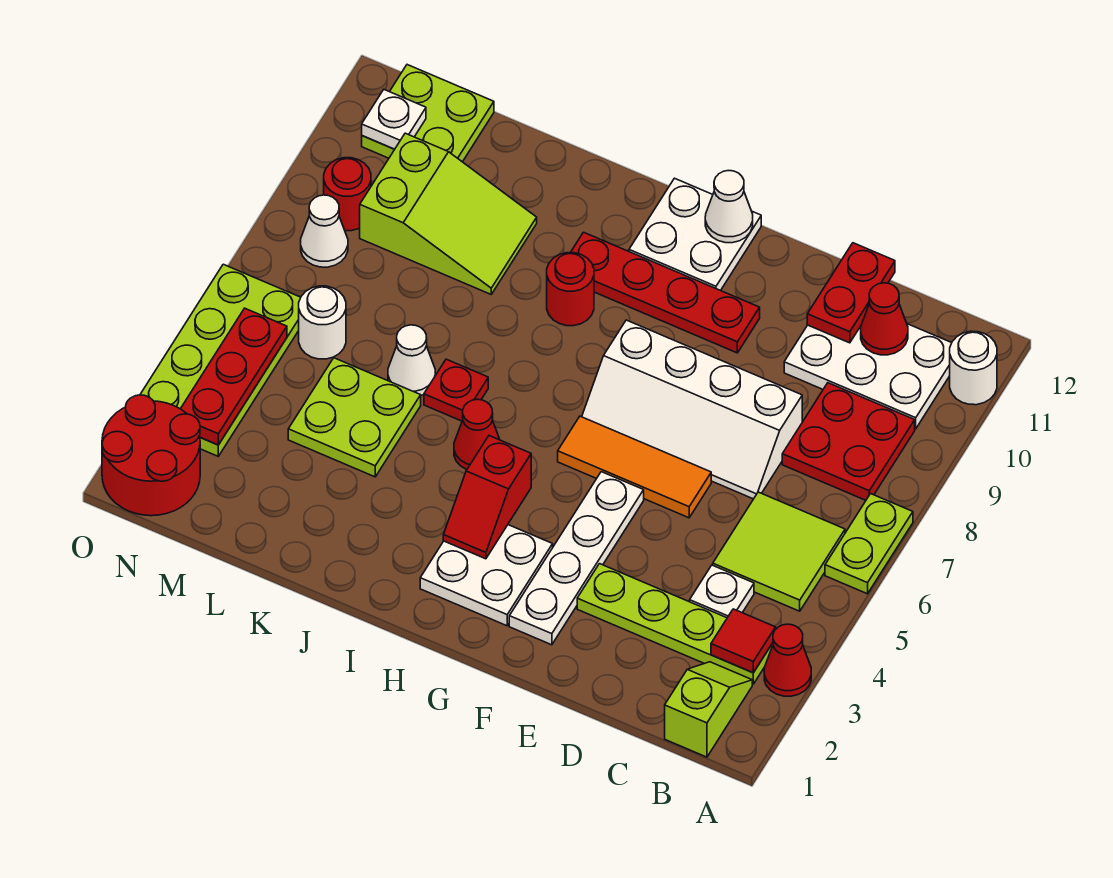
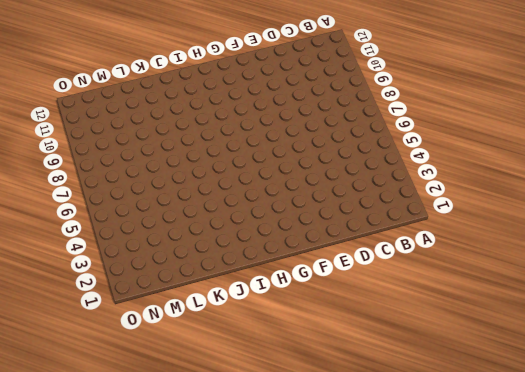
none -> red cone A3 level 1
none -> lime plate A6:A7 level 1
none -> white round brick A11 level 1
none -> lime slope B1:B2 level 1 top 1

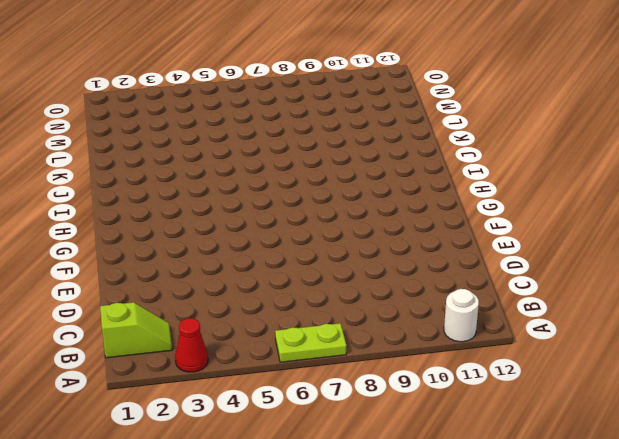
none -> lime plate B3:E3 level 1
none -> lime tile B5:C6 level 1
none -> red plate B8:C9 level 1
none -> white plate B10:D11 level 1

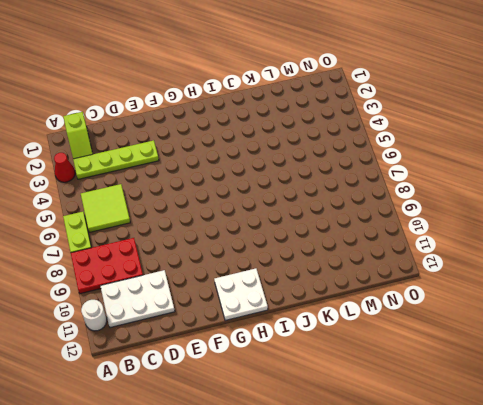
red plate A8:C9 level 1 -> red plate B8:C9 level 1
none -> white plate C4 level 1
none -> white slope D7:G8 level 1 top 8
none -> orange tile E6:G6 level 1
none -> white plate F2:F5 level 1

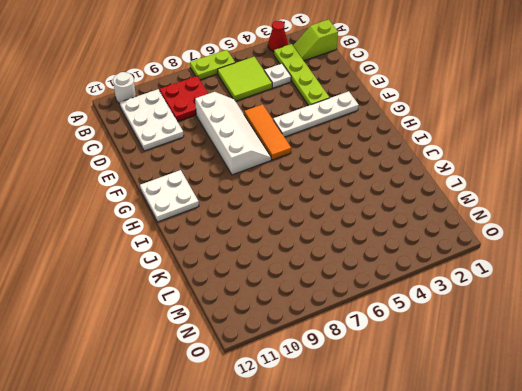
none -> red plate F10:I10 level 1
none -> white plate G2:H3 level 1
none -> red cone I5 level 1
none -> red round brick I9 level 1

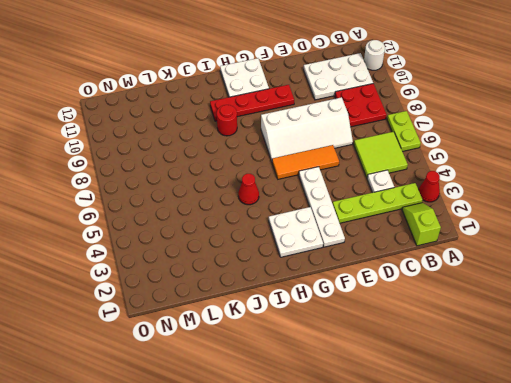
none -> red plate J6 level 1
none -> lime plate K4:L5 level 1
none -> white cone K6 level 1
none -> lime slope K9:M10 level 1 top M

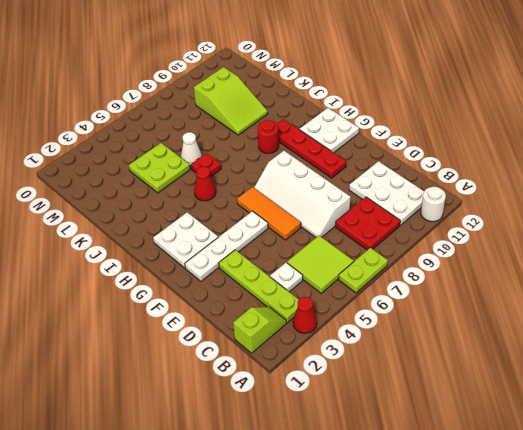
none -> white round brick M6 level 1
none -> lime plate M11:N12 level 1
none -> red round brick N1:O2 level 1
none -> lime plate N3:O6 level 1

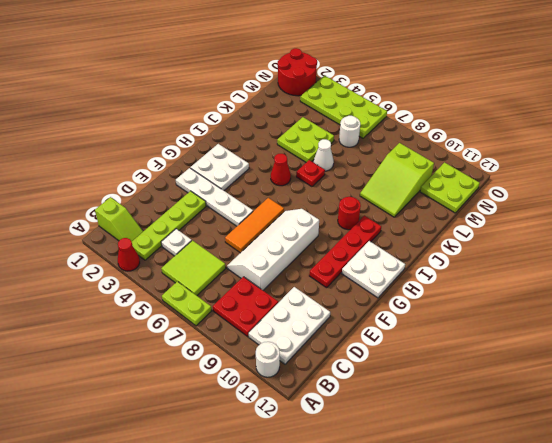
none -> white cone N8 level 1
none -> red round brick N9 level 1
none -> red tile B3 level 2
none -> red cone C11 level 2

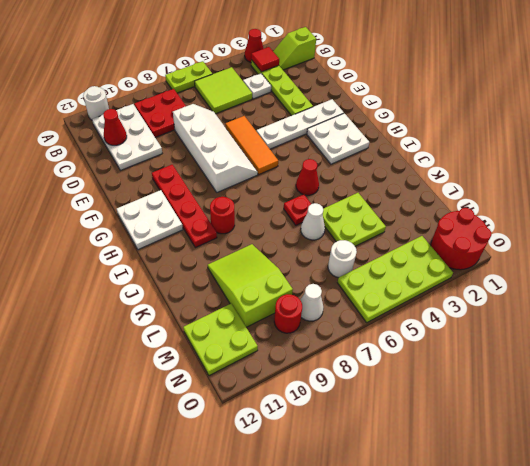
none -> red plate D11:D12 level 2
none -> white cone G12 level 2
none -> red slope H3:H4 level 2 top 4
none -> red plate N3:N5 level 2

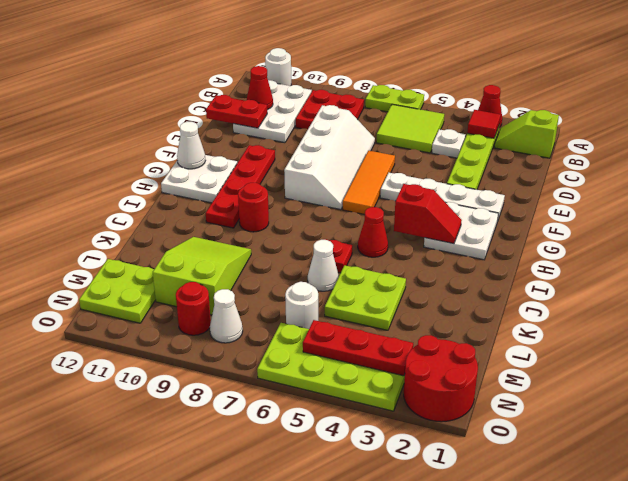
none -> white plate N11 level 2

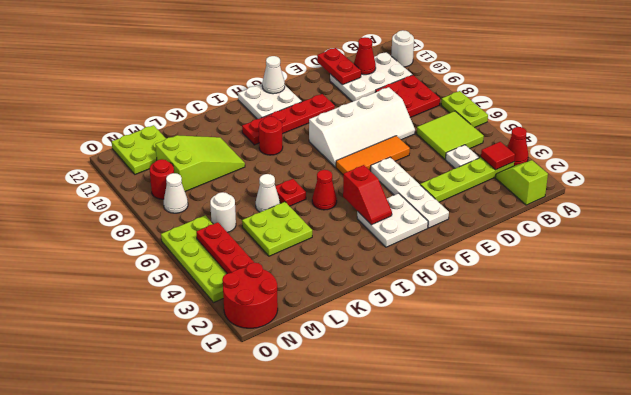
none -> white plate N11 level 2

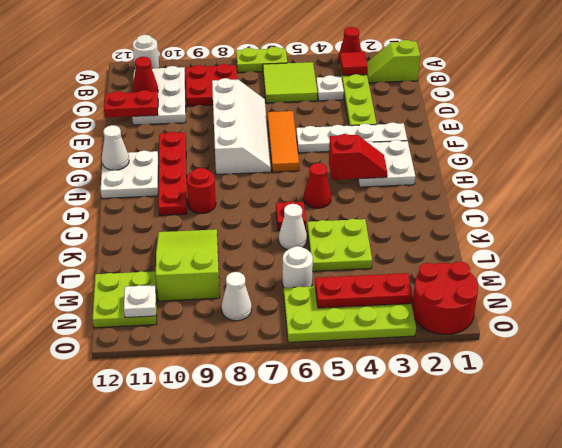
none -> red round brick N9 level 1

